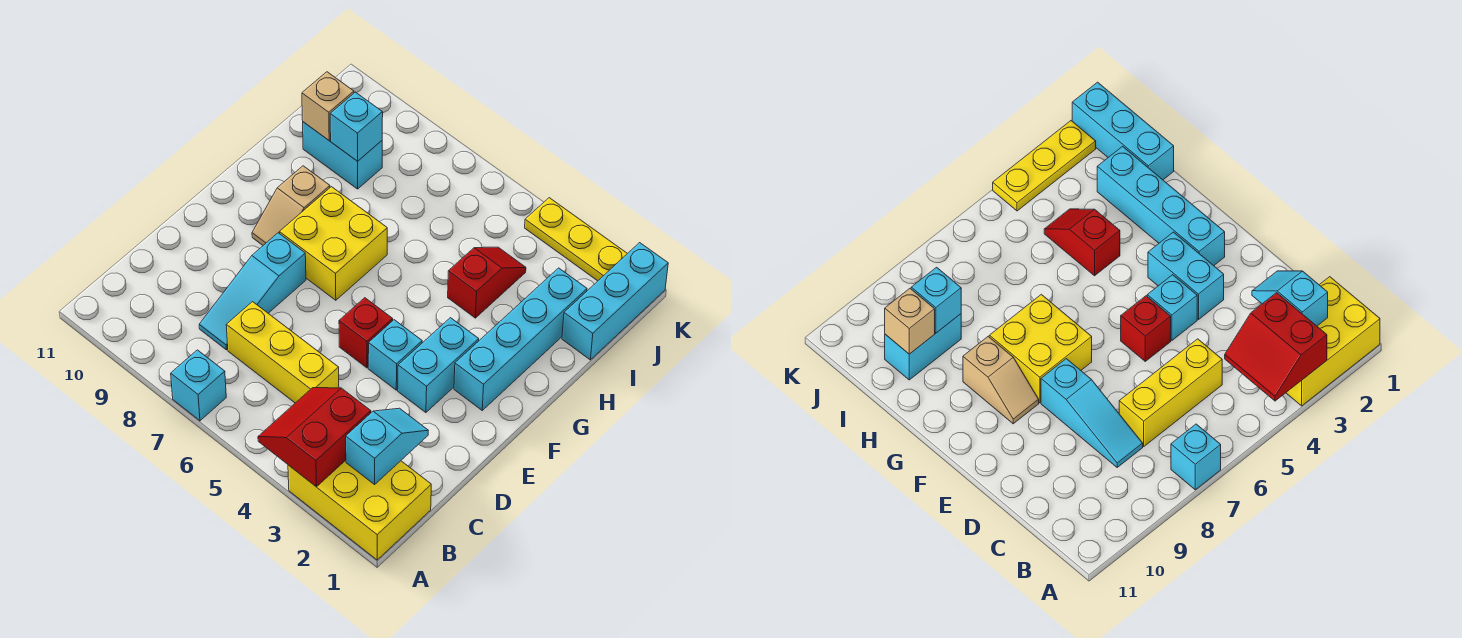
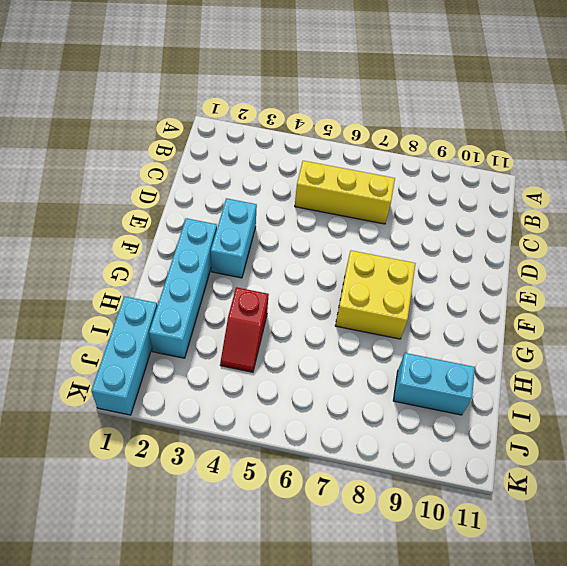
none -> yellow brick A1:B3 level 1
none -> cyan brick A7 level 1
none -> cyan slope C8:E8 level 1 top E

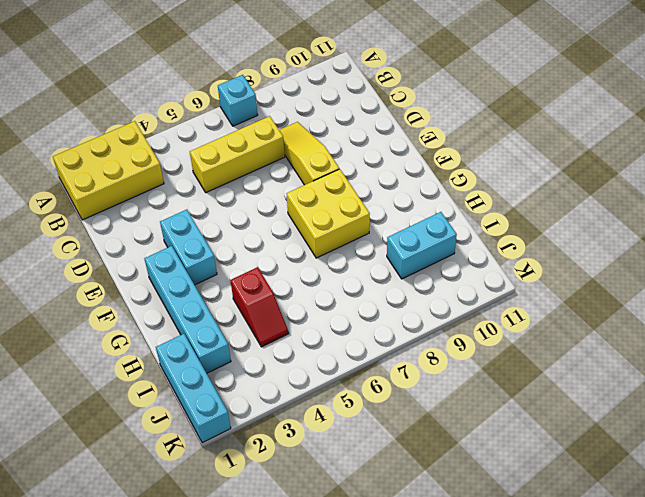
yellow slope C8:E8 level 1 top E -> cyan slope C8:E8 level 1 top E
none -> cyan brick E4 level 1
none -> red brick E5 level 1
none -> tan slope F9:G9 level 1 top G

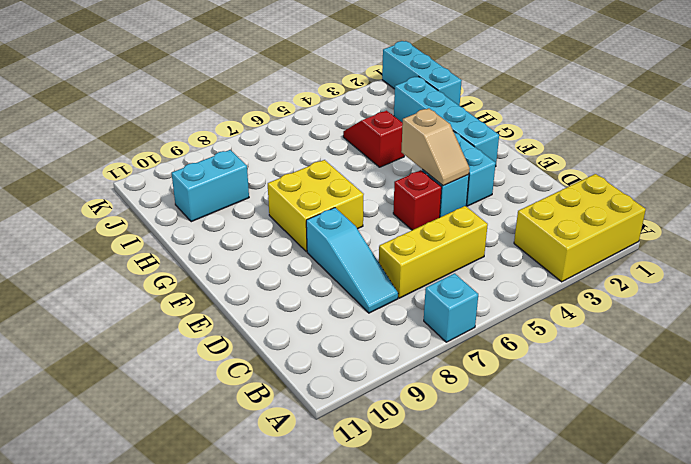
tan slope E4:F4 level 2 top F -> tan slope F9:G9 level 1 top G
none -> yellow plate K2:K4 level 1
none -> red slope A3:B4 level 2 top 3
none -> cyan slope B2:C2 level 2 top B

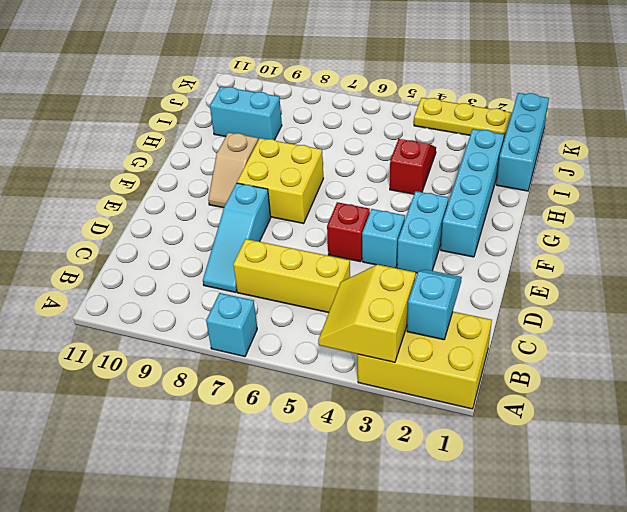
yellow slope A3:B4 level 2 top 3 -> red slope A3:B4 level 2 top 3
none -> cyan brick I9 level 2
none -> tan brick I10 level 2

